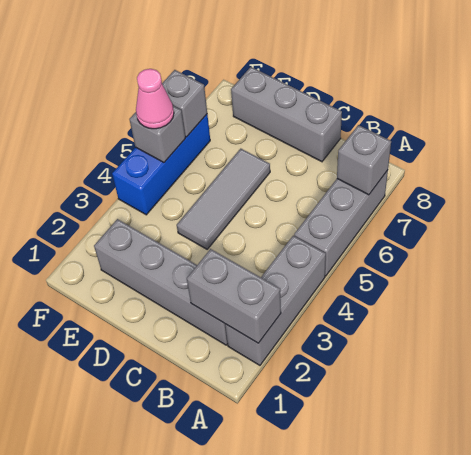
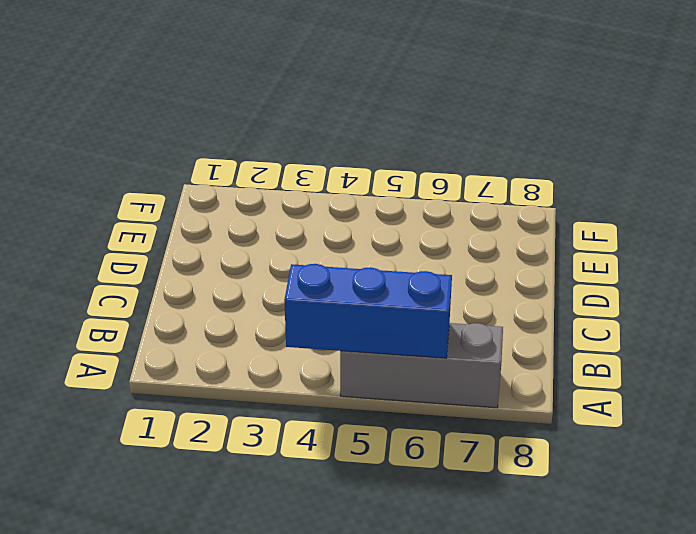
blue brick A4:A6 level 2 -> blue brick F4:F6 level 1
none -> grey brick A2:A4 level 1
none -> grey brick B2:E2 level 1

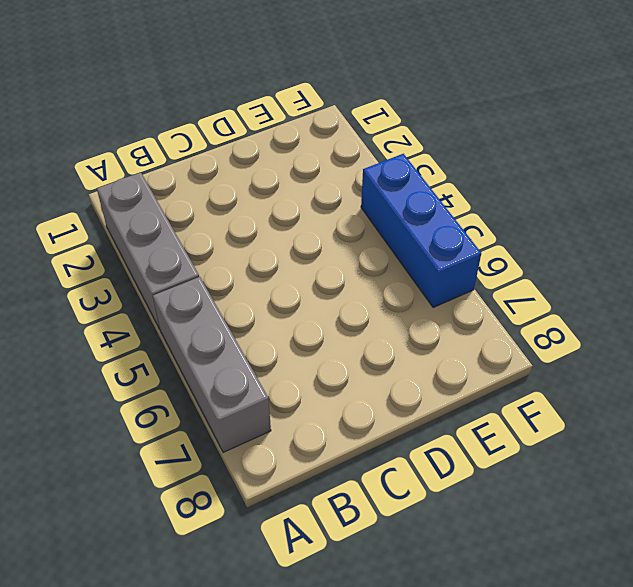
none -> grey brick B2:E2 level 1
none -> grey brick C8:E8 level 1

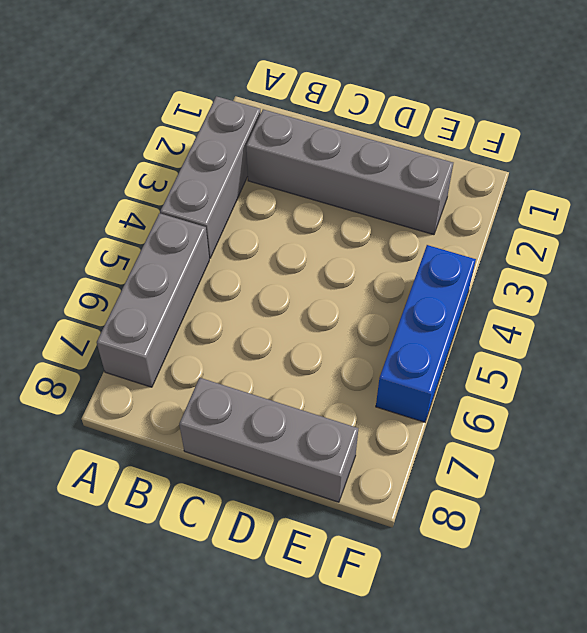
none -> grey tile D4:D6 level 1
none -> grey brick A2:B2 level 2

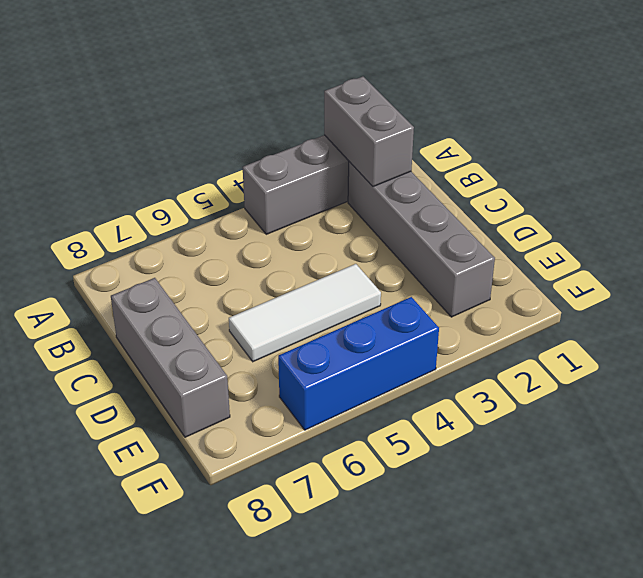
white tile D4:D6 level 1 -> grey tile D4:D6 level 1
none -> grey brick A5:A7 level 1
none -> grey brick A7 level 2

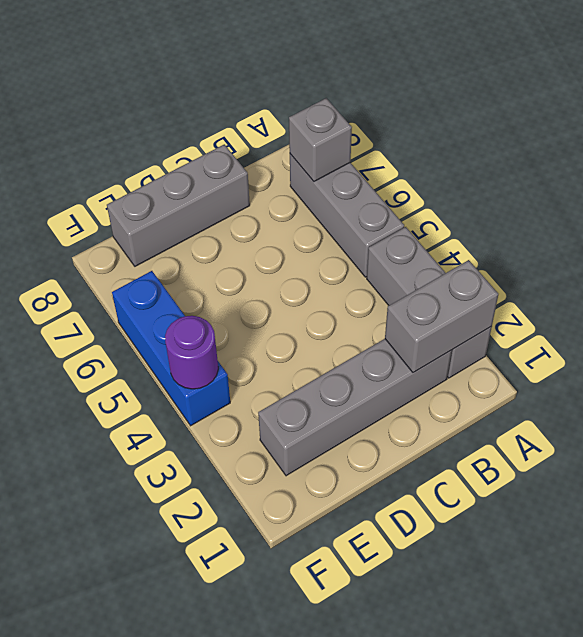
purple round brick F4 level 2 -> none
none -> grey tile D4:D6 level 1
none -> grey brick F5 level 2

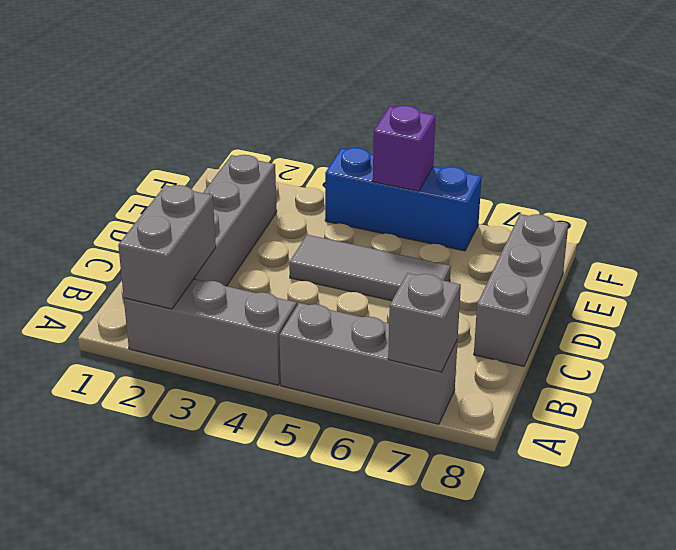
purple brick F5 level 2 -> grey brick F5 level 2
none -> grey brick F6 level 2
none -> pink cone F5 level 3

